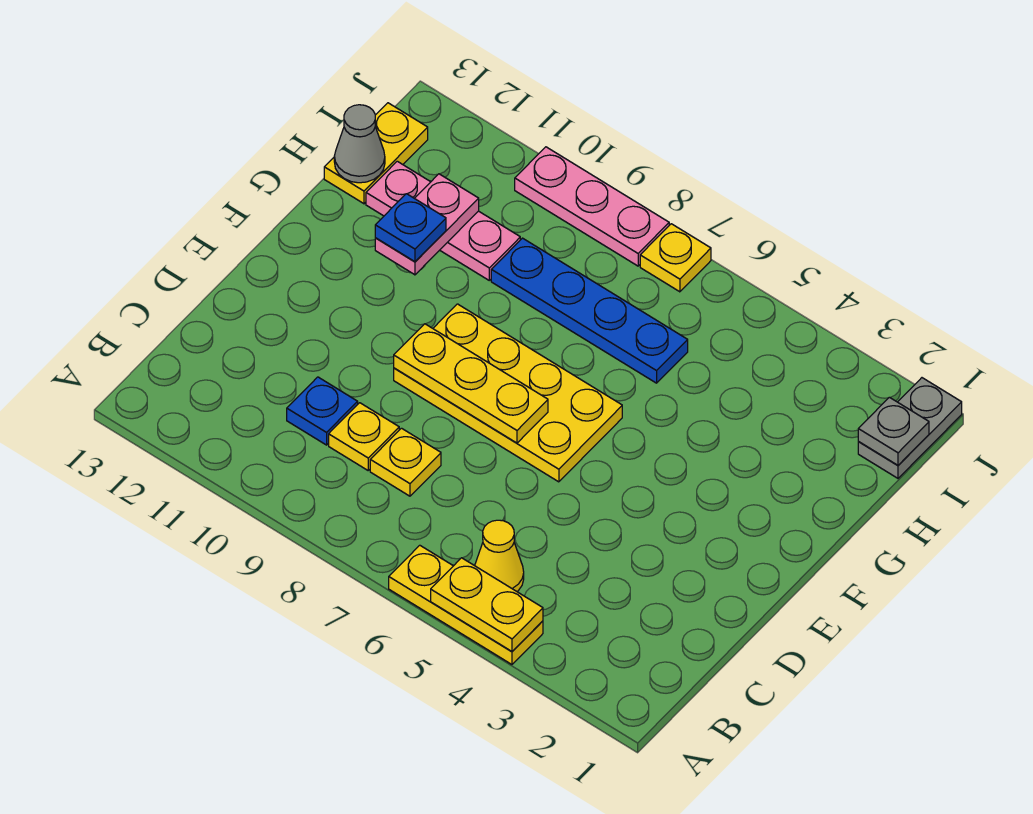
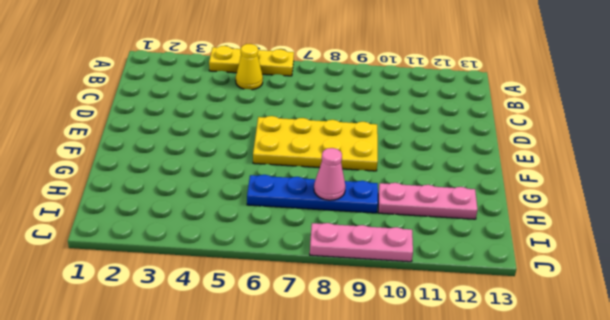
pink cone H8 level 2 -> none
none -> yellow plate C8 level 1
none -> yellow plate C9 level 1
none -> blue plate C10 level 1

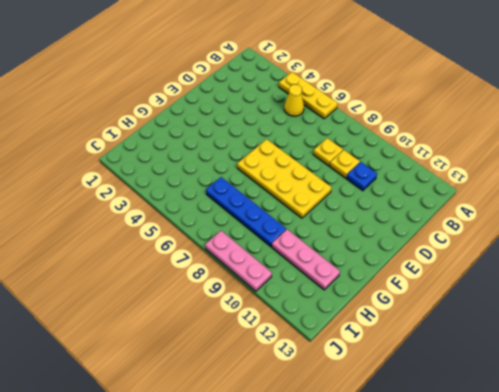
none -> yellow plate H13:I13 level 1
none -> grey plate I1:J1 level 1
none -> yellow plate J7 level 1

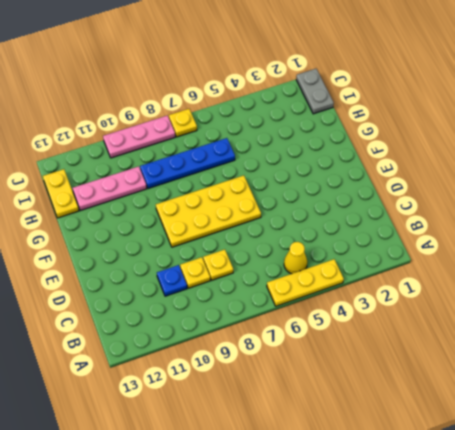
none -> yellow plate A4:A5 level 2
none -> yellow plate E7:E9 level 2
none -> pink plate G11:H11 level 2

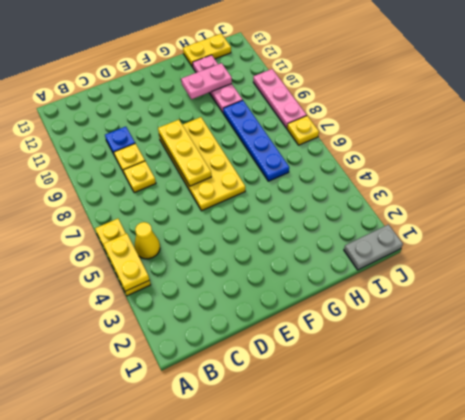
none -> grey cone H13 level 2
none -> grey plate I1 level 2
none -> blue plate G11 level 3

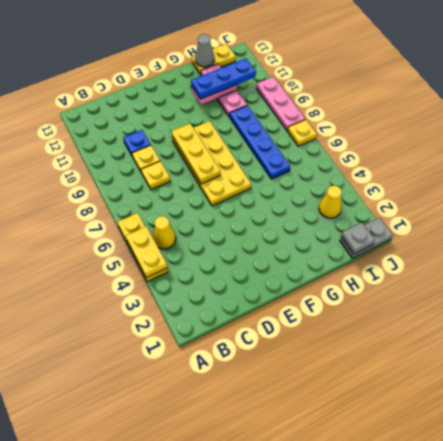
blue plate G11:I11 level 3 -> blue plate G11 level 3
yellow cone I3 level 1 -> none

